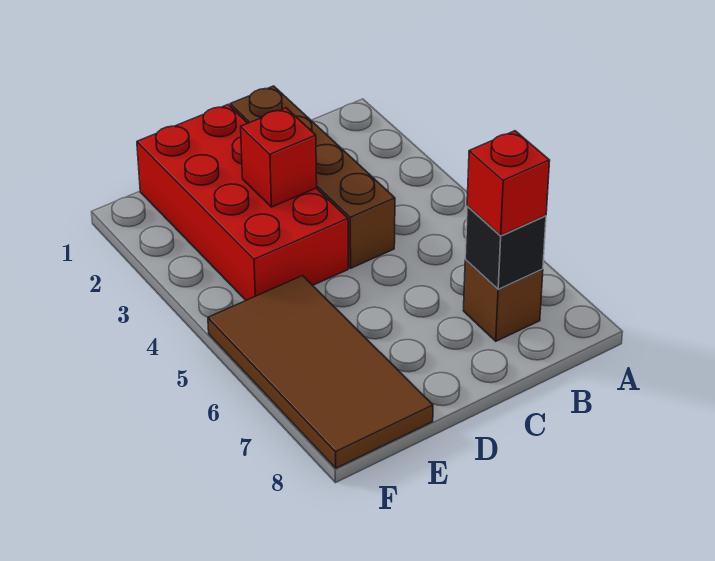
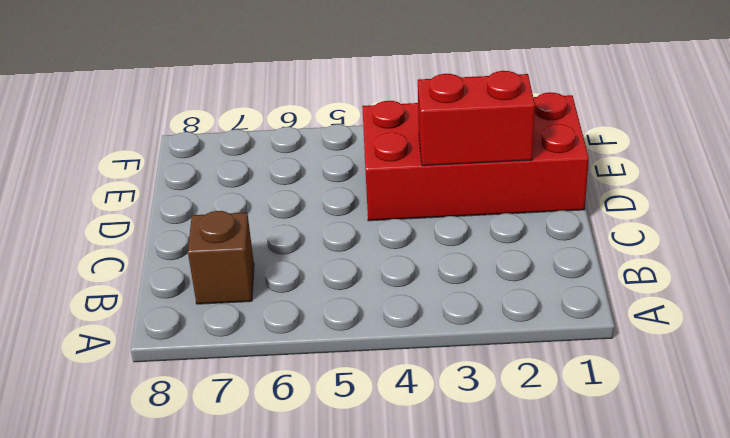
red brick D2:D3 level 2 -> red brick D3 level 2
none -> brown brick C1:C4 level 1
none -> brown tile E5:F8 level 1

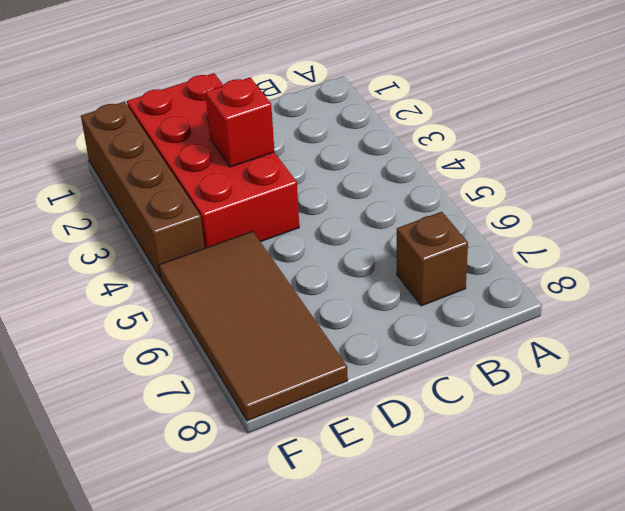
brown brick F1:F4 level 1 -> brown brick C1:C4 level 1
none -> black brick B7 level 2
none -> red brick B7 level 3

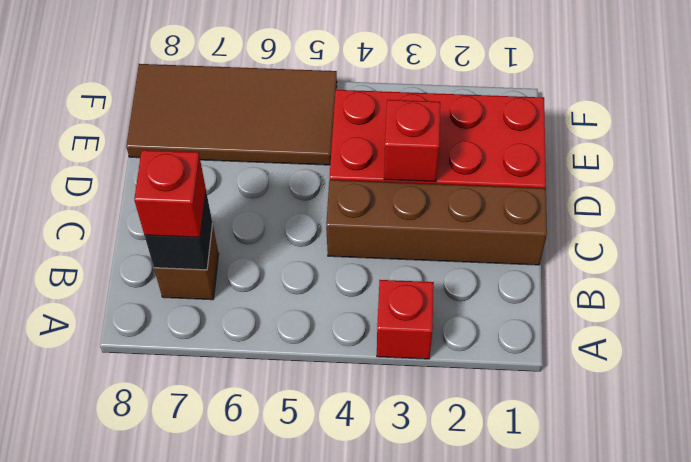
red brick A3 level 1 -> none

